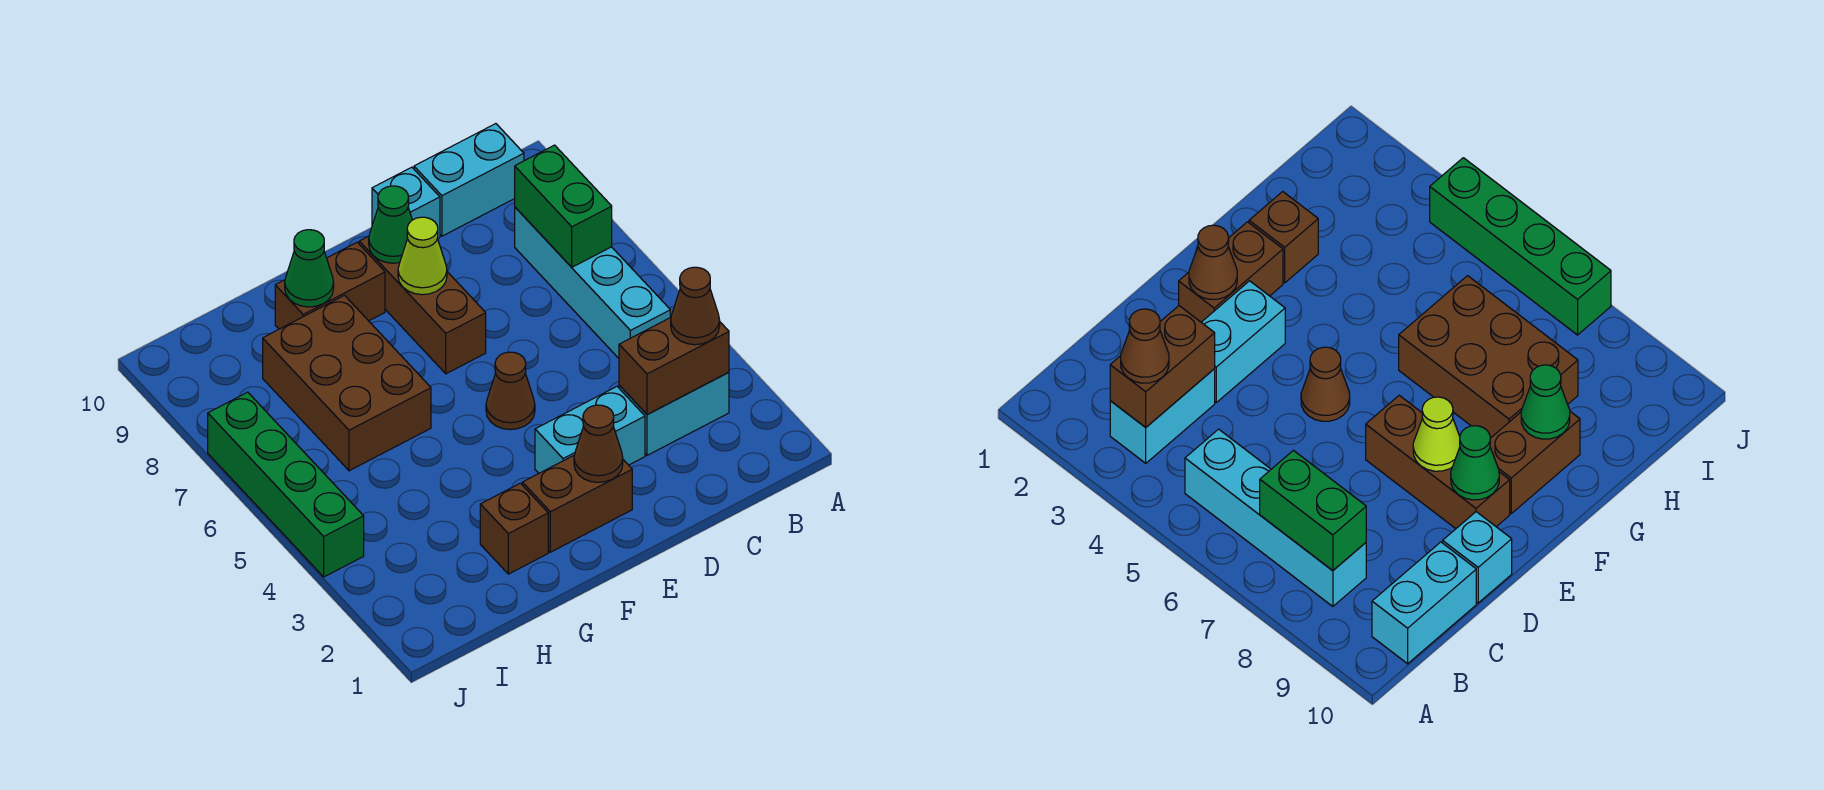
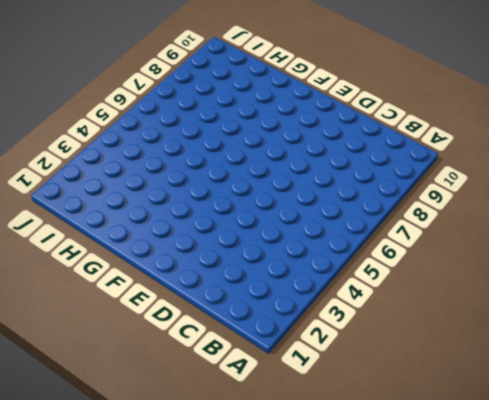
none -> cyan brick B3:C3 level 1
none -> cyan brick B5:B8 level 1
none -> cyan brick B10:C10 level 1

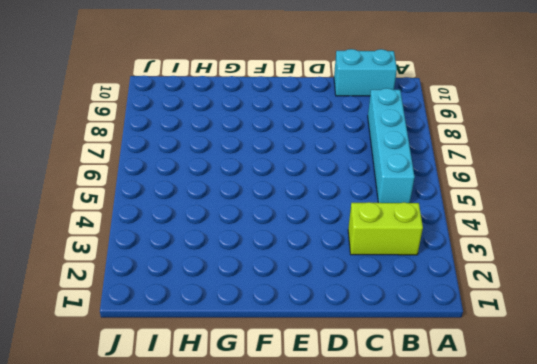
lime brick B3:C3 level 1 -> cyan brick B3:C3 level 1
none -> cyan brick D3:E3 level 1
none -> cyan brick D10 level 1
none -> brown brick E2:F2 level 1

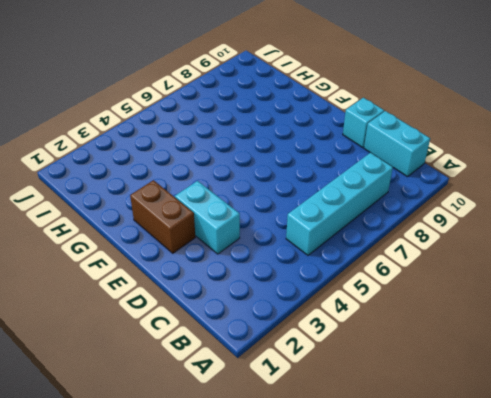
none -> cyan brick B3:C3 level 1
none -> brown cone E5 level 1
none -> brown brick E7:E9 level 1

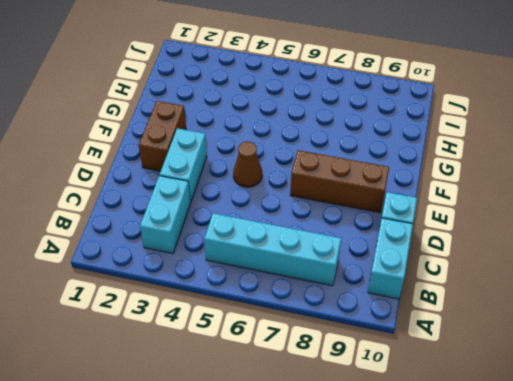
none -> brown brick F9:G9 level 1
none -> brown brick G2 level 1
none -> brown brick G6:H8 level 1

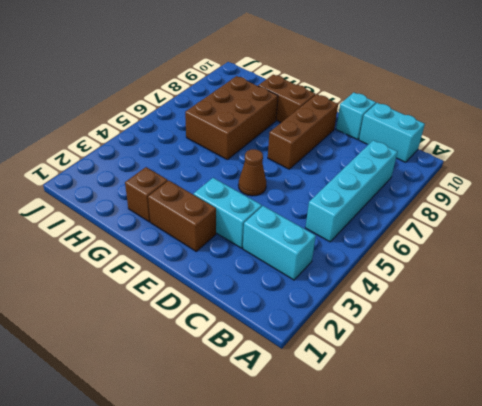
none -> green brick J4:J7 level 1
none -> brown brick B3:C3 level 2
none -> green brick B7:B8 level 2

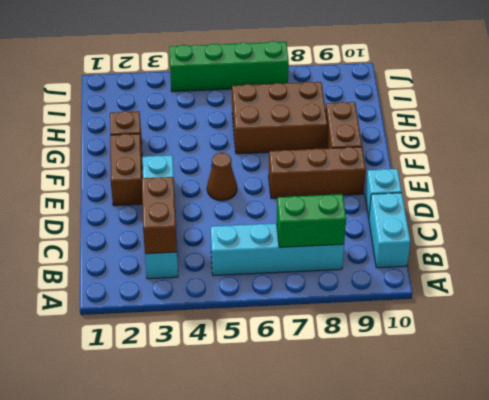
none -> brown cone E2 level 2
none -> lime cone E8 level 2
none -> green cone E9 level 2

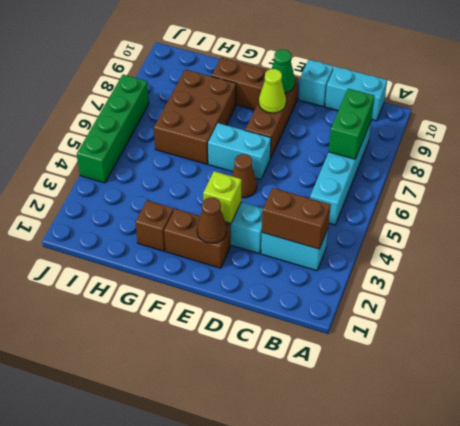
lime brick E3 level 2 -> none
cyan brick E6:F6 level 1 -> none
none -> green cone G9 level 2
none -> brown cone B3 level 3

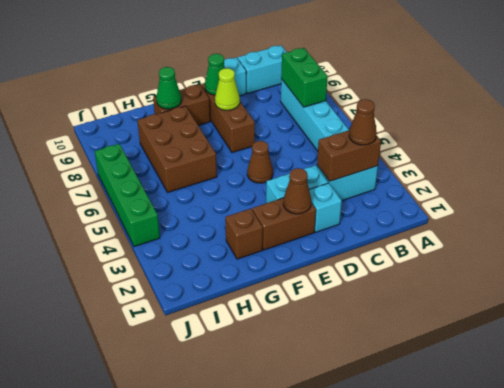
cyan brick D2 level 1 -> none

